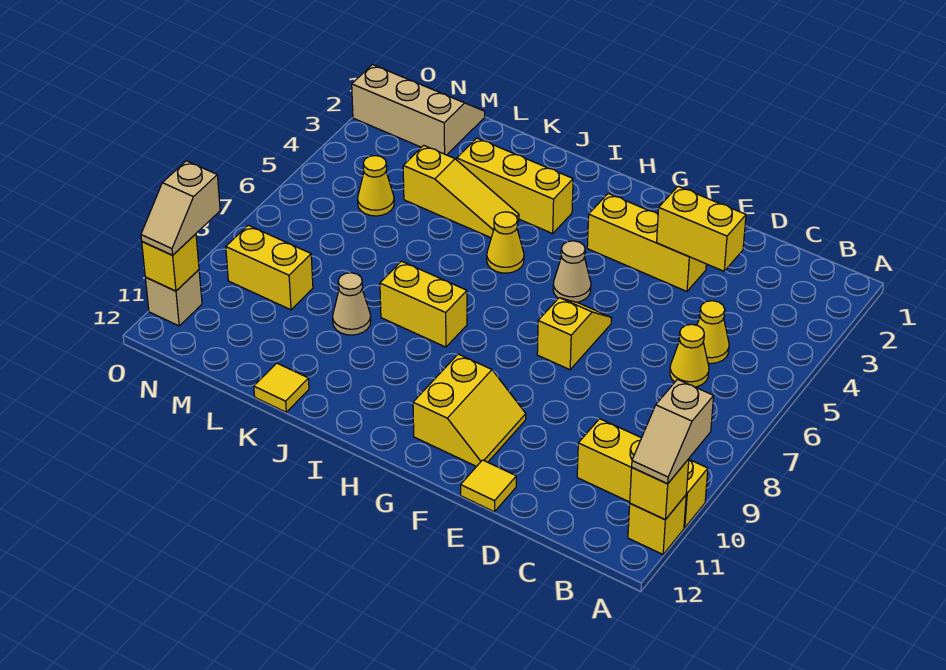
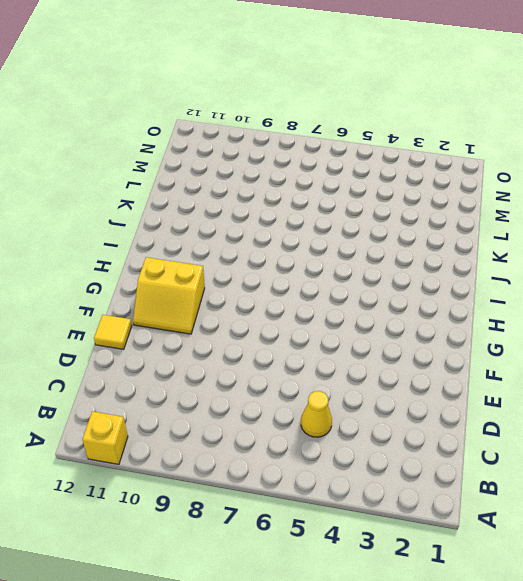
none -> yellow brick A10:C10 level 1
none -> yellow cone C6 level 1
none -> yellow brick E3:G3 level 1

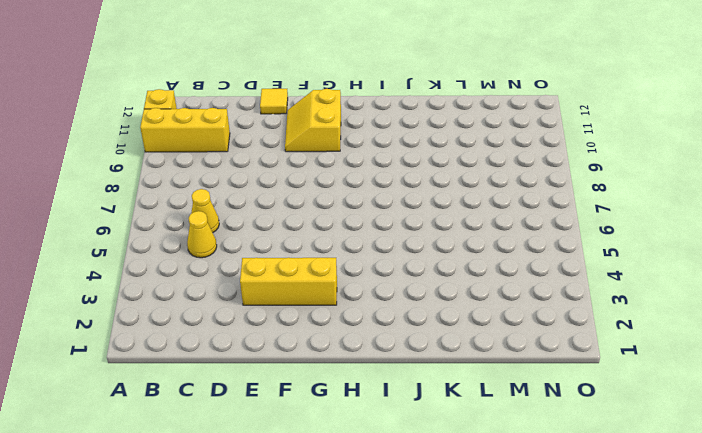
none -> yellow slope F6:F7 level 1 top 7
none -> tan cone G5 level 1
none -> yellow brick I3:K3 level 1

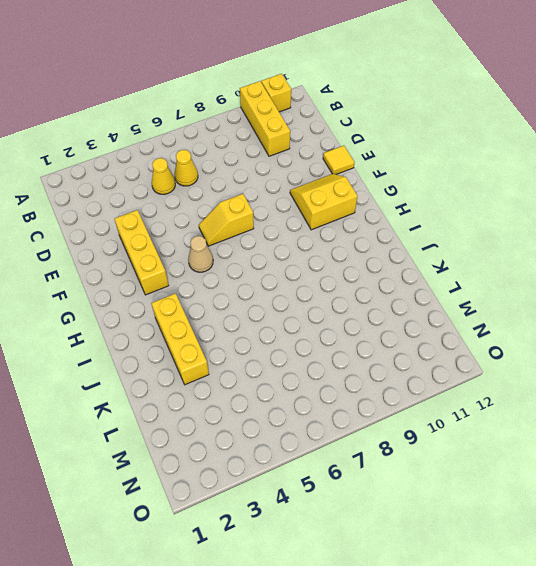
none -> yellow cone I5 level 1
none -> yellow brick I8:J8 level 1
none -> yellow slope J4:L4 level 1 top L

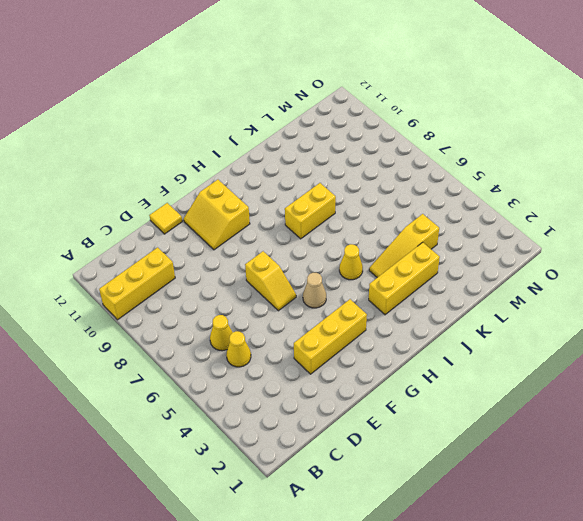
none -> yellow brick A11 level 1
none -> tan cone K9 level 1
none -> yellow tile K12 level 1

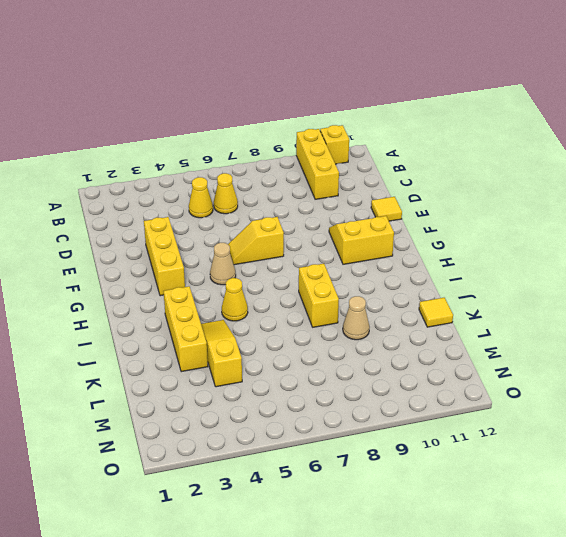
none -> tan slope M1:O2 level 1 top 2
none -> yellow cone M5 level 1
none -> yellow brick M9:N9 level 1

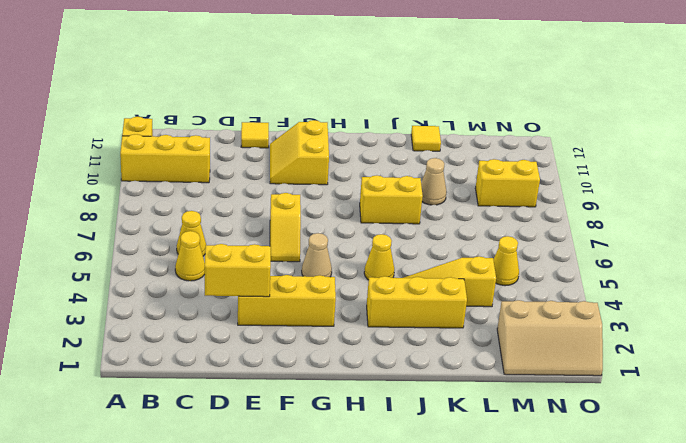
none -> tan brick O11 level 1
none -> yellow brick A11 level 2
none -> yellow brick O11 level 2

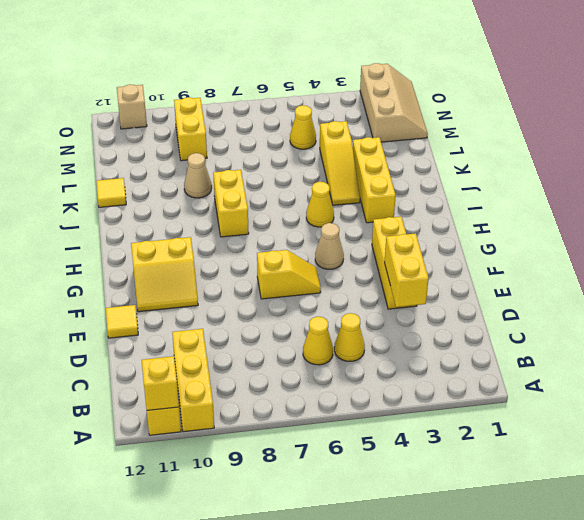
none -> yellow brick O11 level 2
none -> tan slope A10:A11 level 3 top 10
none -> tan slope O10:O11 level 3 top 10

